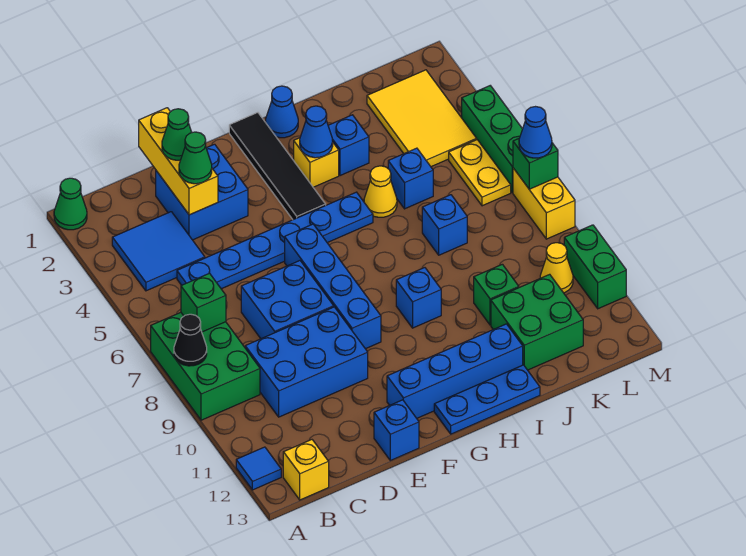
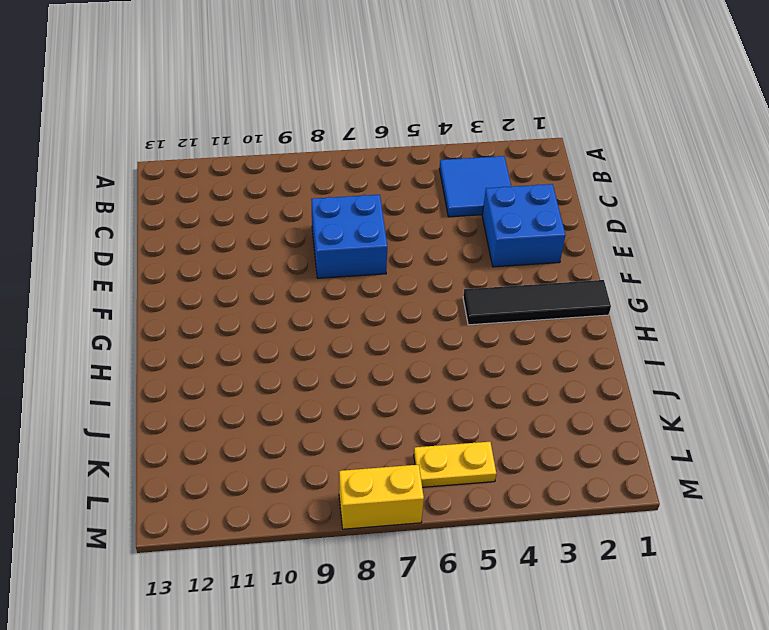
none -> green cone A1 level 1
none -> green brick A7:B9 level 1
none -> blue tile A12 level 1
none -> yellow brick B13 level 1

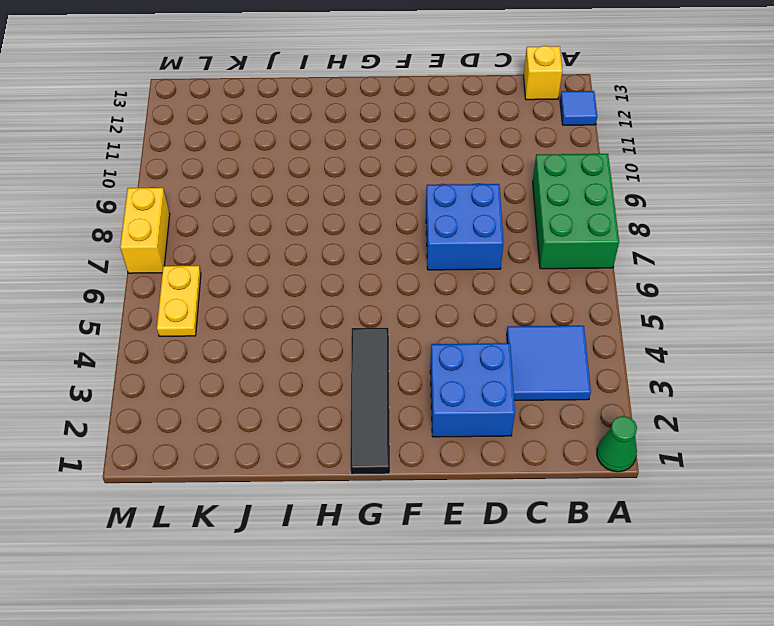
none -> blue plate C5:H5 level 1
none -> blue brick C9:E10 level 1
none -> blue brick E13 level 1
none -> blue brick F6:F9 level 1

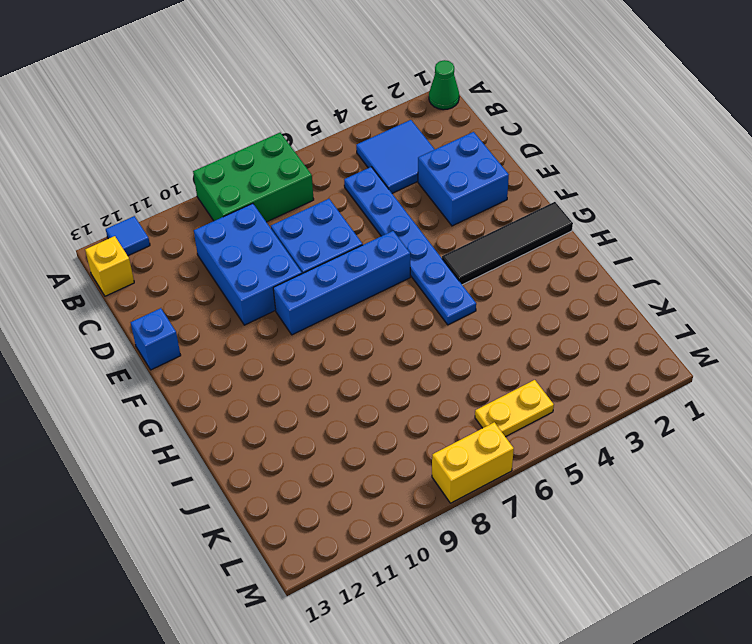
none -> blue brick F12:I12 level 1
none -> blue plate G13:I13 level 1
none -> blue cone H1 level 1
none -> yellow brick H3 level 1

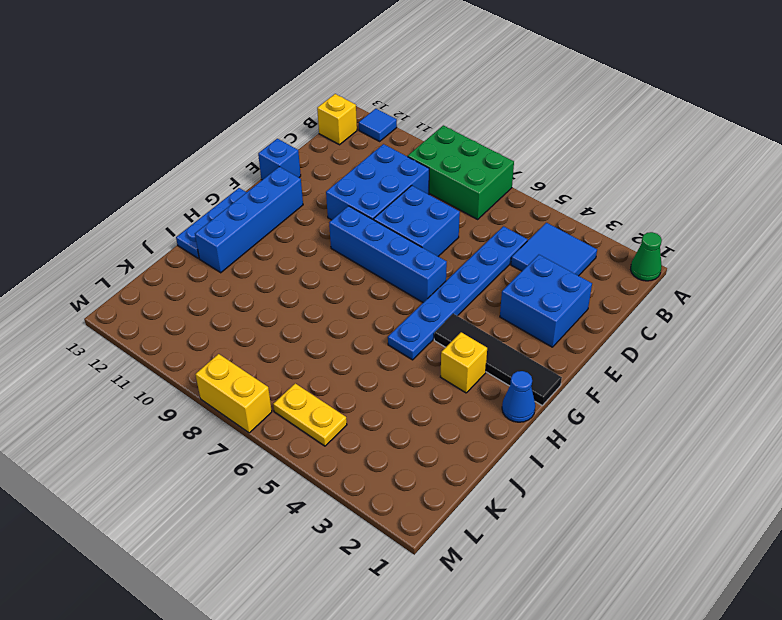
none -> blue brick H9 level 1
none -> blue brick I3 level 1
none -> yellow cone I5 level 1
none -> blue brick J5 level 1

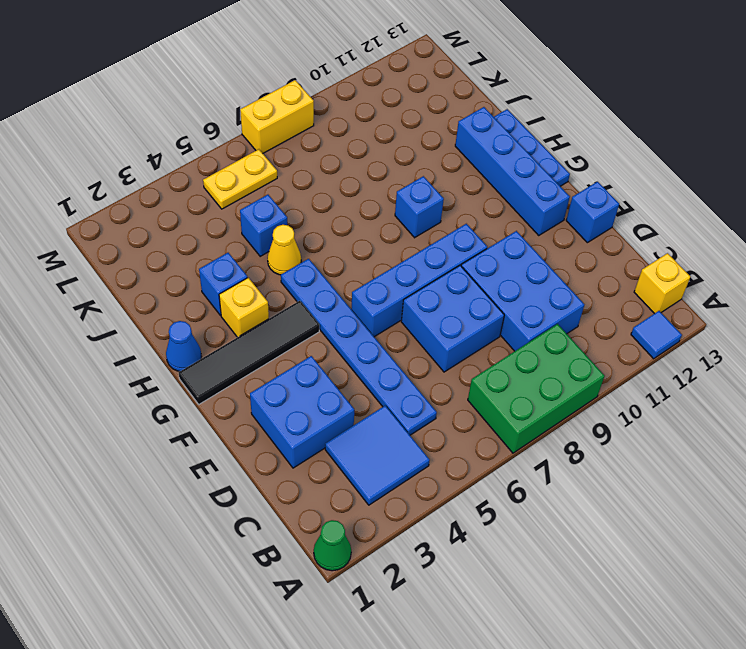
none -> blue brick J7 level 1
none -> green brick J10 level 1
none -> green brick J11:K12 level 1
none -> yellow tile K2:L4 level 1

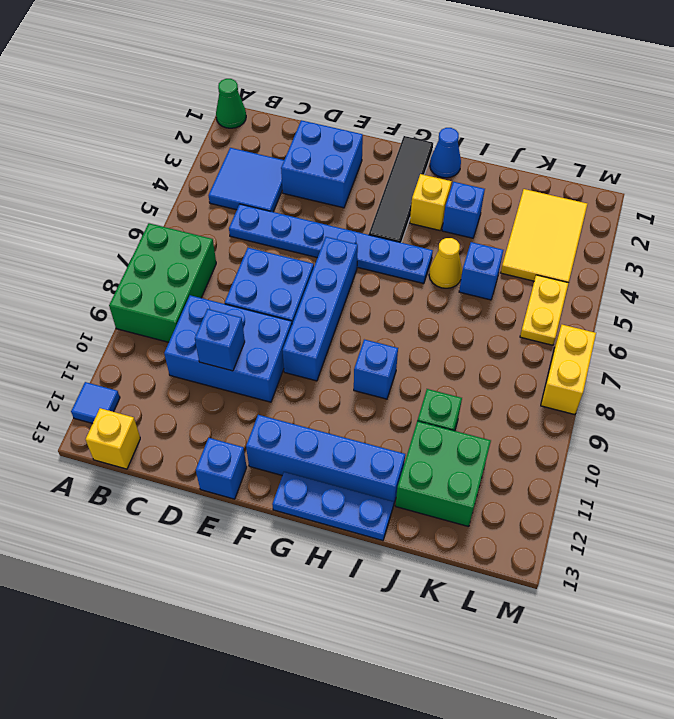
blue brick D10 level 2 -> blue brick J7 level 1
none -> yellow cone L10 level 1
none -> green brick M4:M6 level 1
none -> green brick M10:M11 level 1
none -> black cone A8 level 2

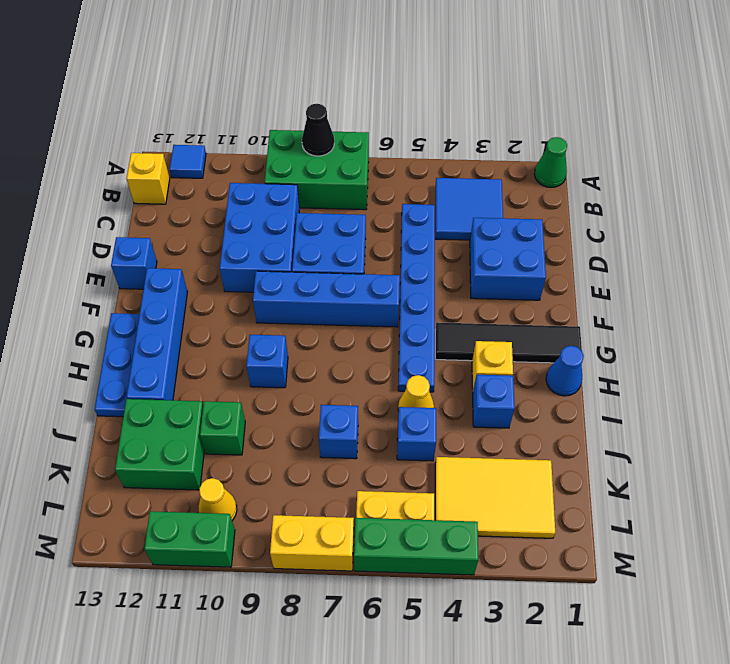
none -> green brick B7 level 2
none -> yellow brick D1:D3 level 2
none -> blue cone H3 level 2
none -> green brick M7 level 2

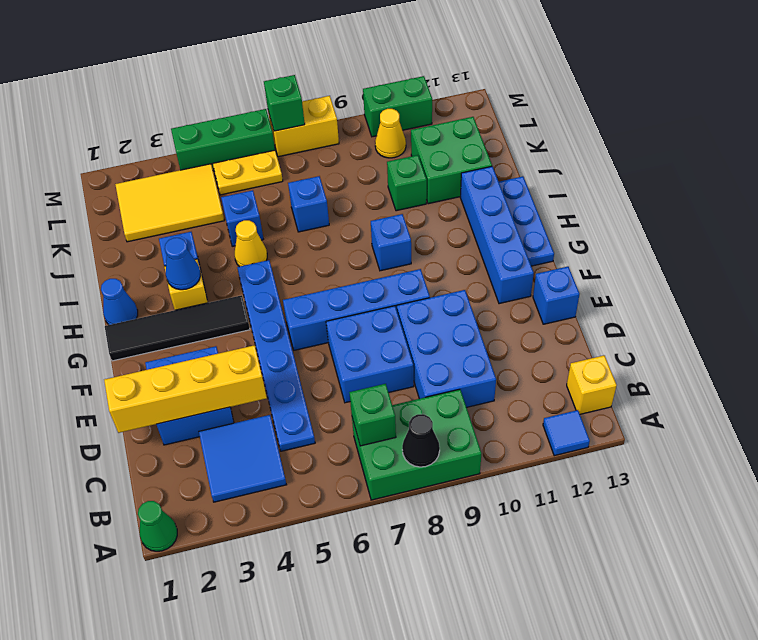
yellow brick D1:D4 level 2 -> yellow brick D1:D3 level 2
none -> green cone D2 level 3
none -> green cone D3 level 3
none -> blue cone M7 level 3

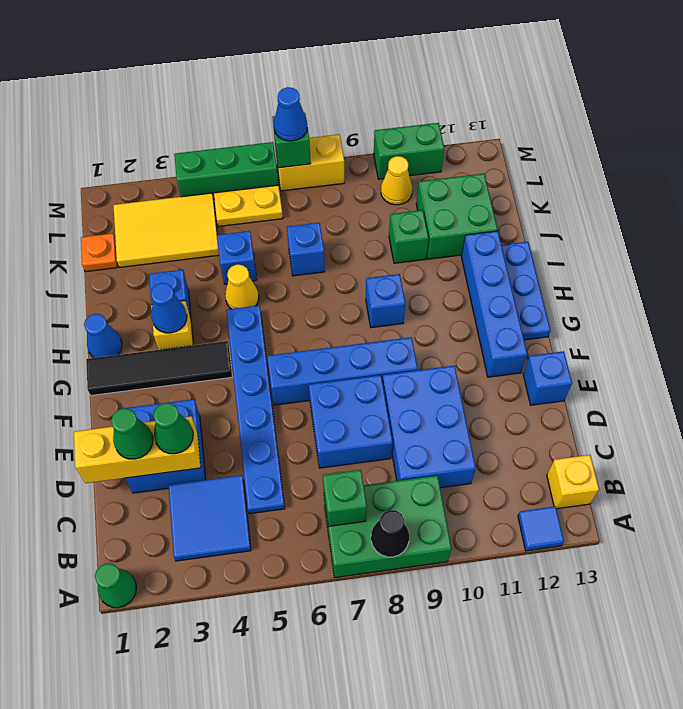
orange plate K1 level 1 -> none

